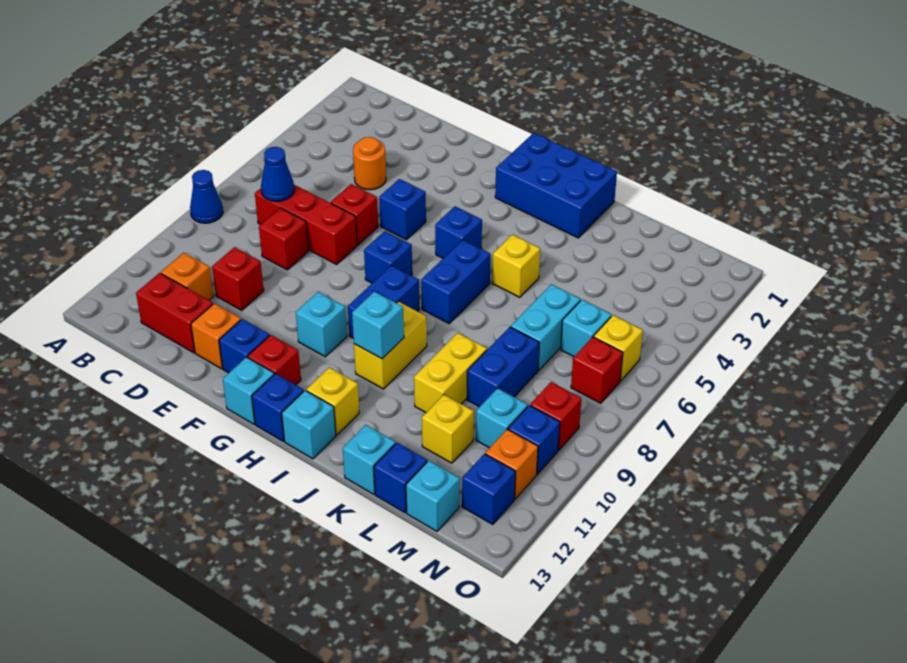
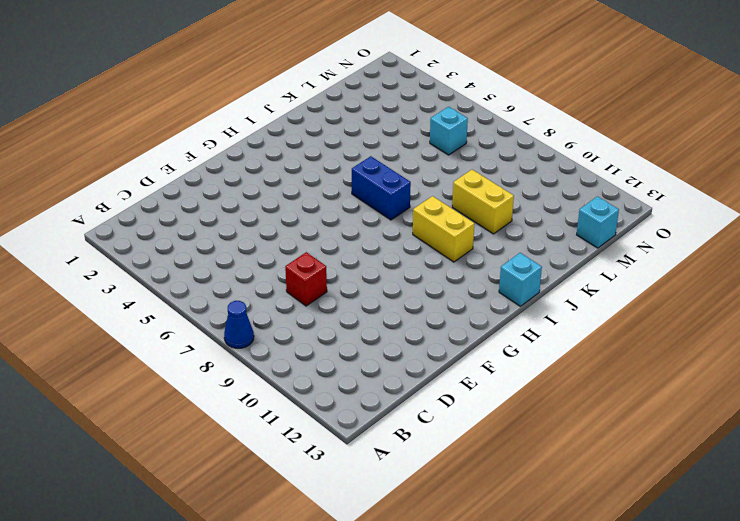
none -> red brick C7:E7 level 1
none -> orange brick C11 level 1
none -> red brick C12:D12 level 1
none -> orange round brick D4 level 1

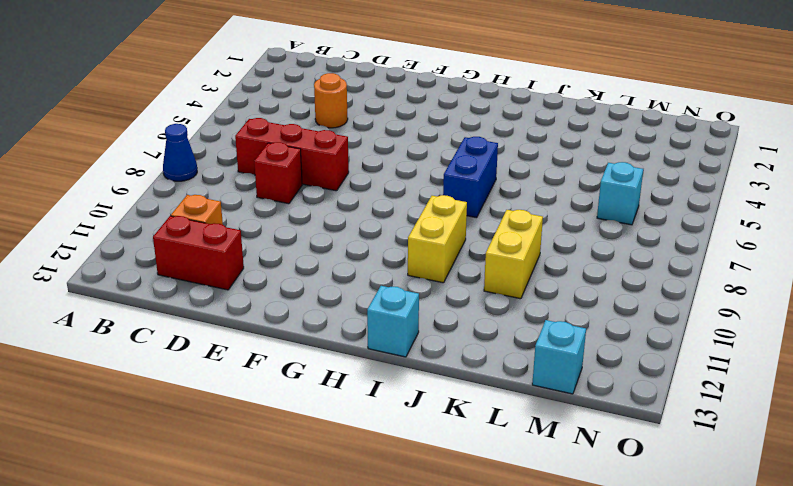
none -> red brick D10 level 1
none -> red brick E6 level 1
none -> orange brick E12 level 1
none -> blue brick F5 level 1

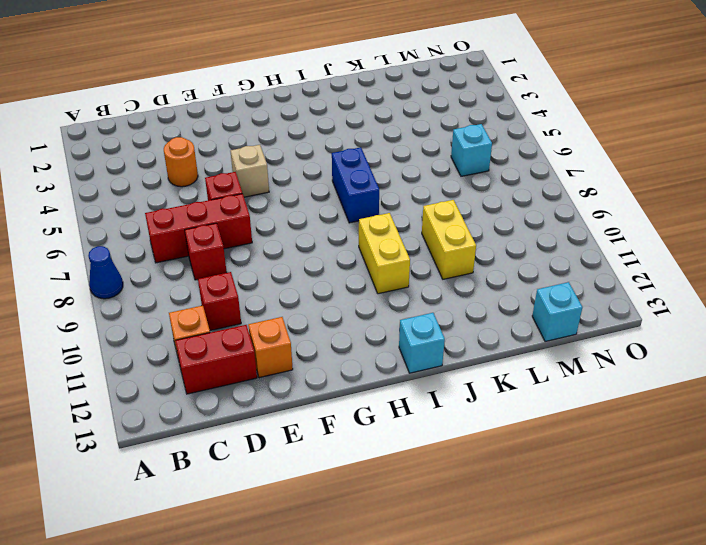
tan brick F5 level 1 -> blue brick F5 level 1
none -> blue brick F12 level 1
none -> blue brick G7 level 1
none -> cyan brick G10 level 1
none -> red brick G12 level 1

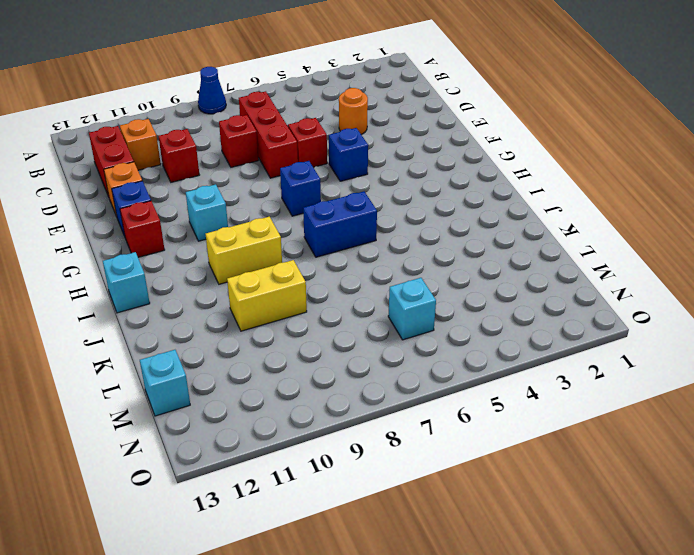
none -> cyan brick G13 level 1
none -> blue brick H1:J2 level 1
none -> blue brick H5 level 1
none -> blue brick H8:H9 level 1

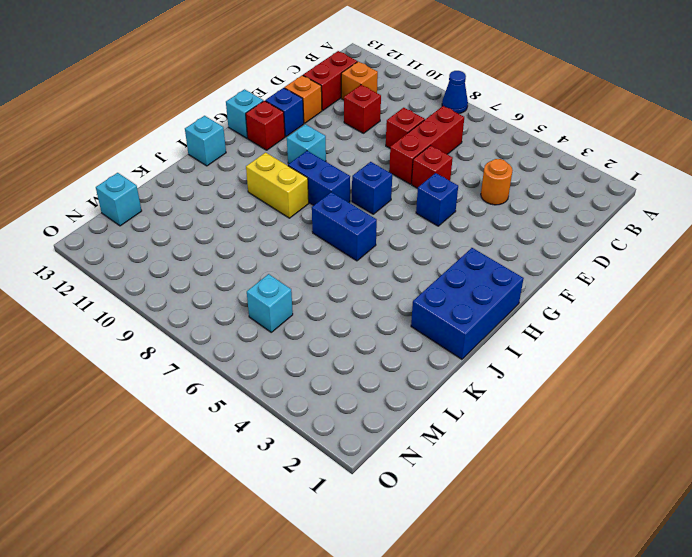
none -> blue brick H5 level 1
none -> blue brick H13 level 1
none -> yellow brick I12 level 1
none -> yellow brick J5 level 1

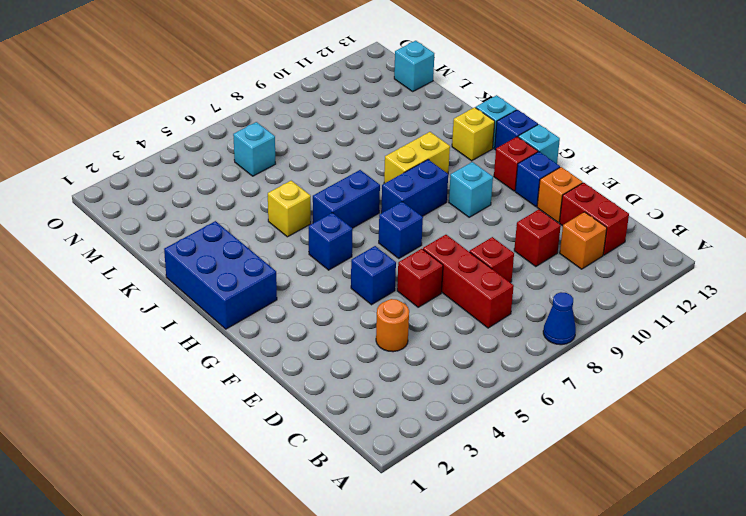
none -> yellow brick K9:K10 level 1
none -> cyan brick K13 level 1
none -> cyan brick L6:L7 level 1
none -> blue brick L8:L9 level 1

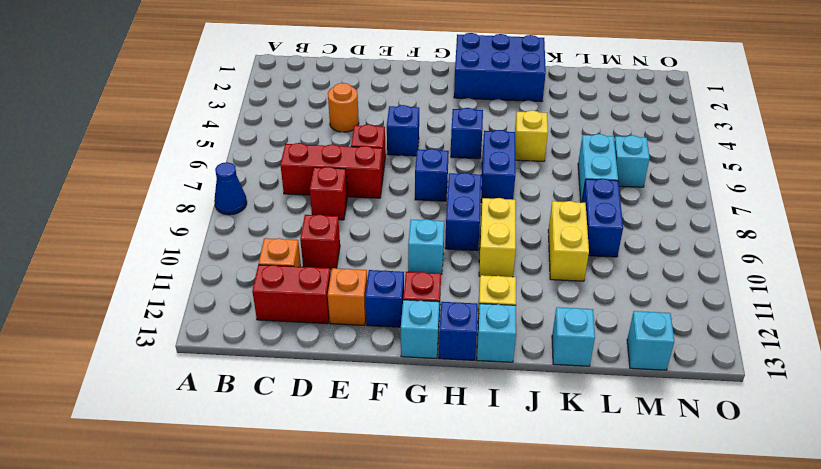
none -> yellow brick L11 level 1
none -> blue brick L13 level 1
none -> cyan brick M10 level 1
none -> yellow brick N6 level 1

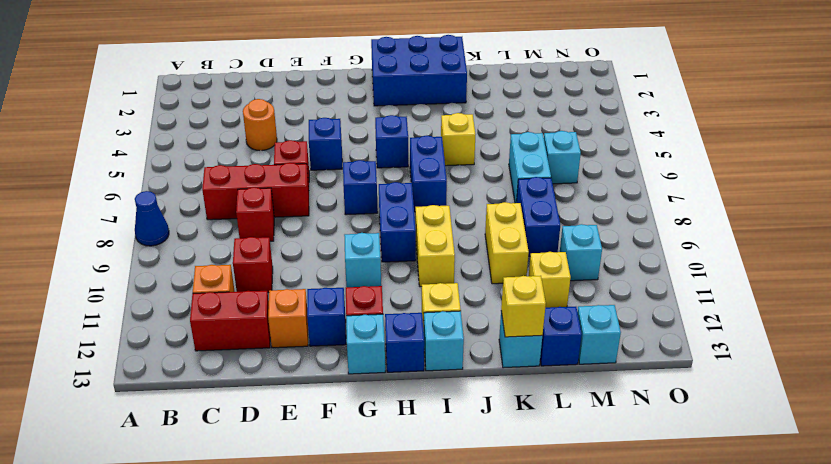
yellow brick K13 level 2 -> yellow brick N6 level 1
none -> red brick N7 level 1
none -> red brick N9 level 1
none -> blue brick N10 level 1
none -> orange brick N11 level 1

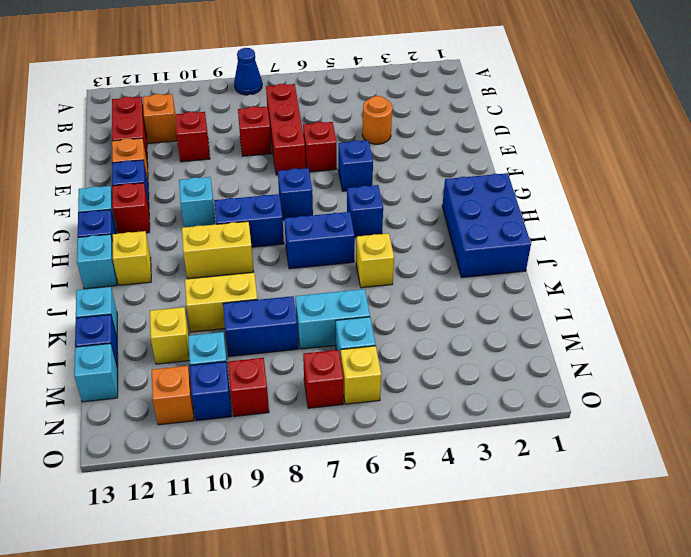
none -> blue brick N12 level 1
none -> blue cone C7 level 2
none -> cyan brick I10 level 2

